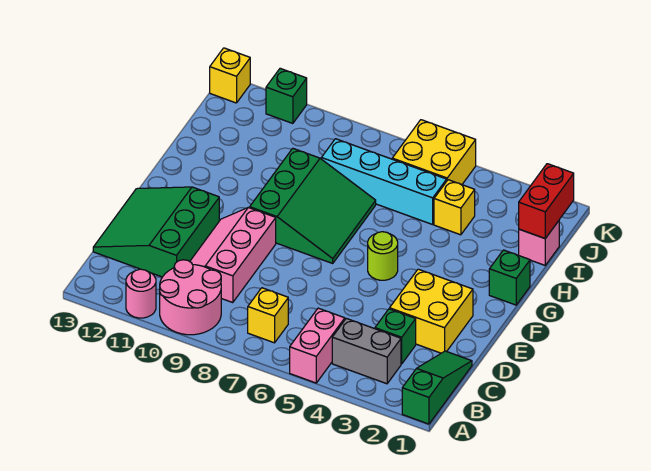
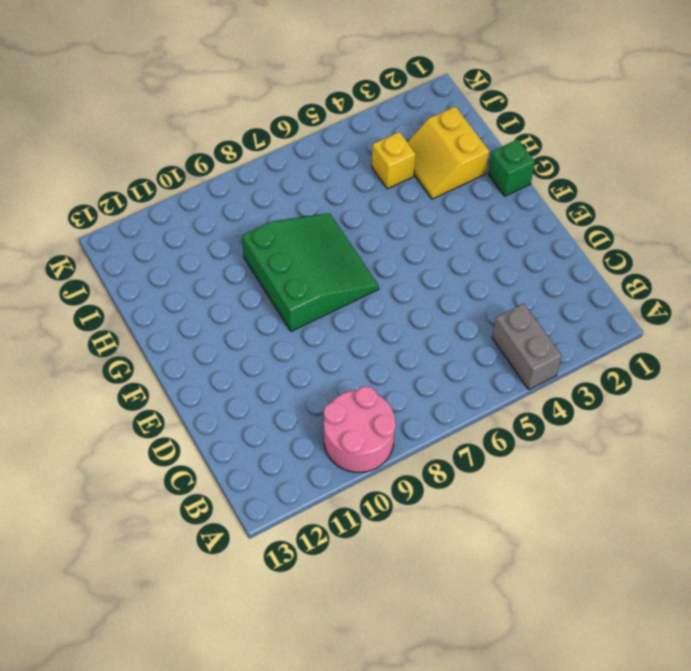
grey brick A4:B4 level 1 -> grey brick B3:B4 level 1
yellow slope H2:I3 level 1 top 2 -> none
none -> green slope A1:C1 level 1 top A
none -> pink brick A5:B5 level 1
none -> pink round brick A11 level 1

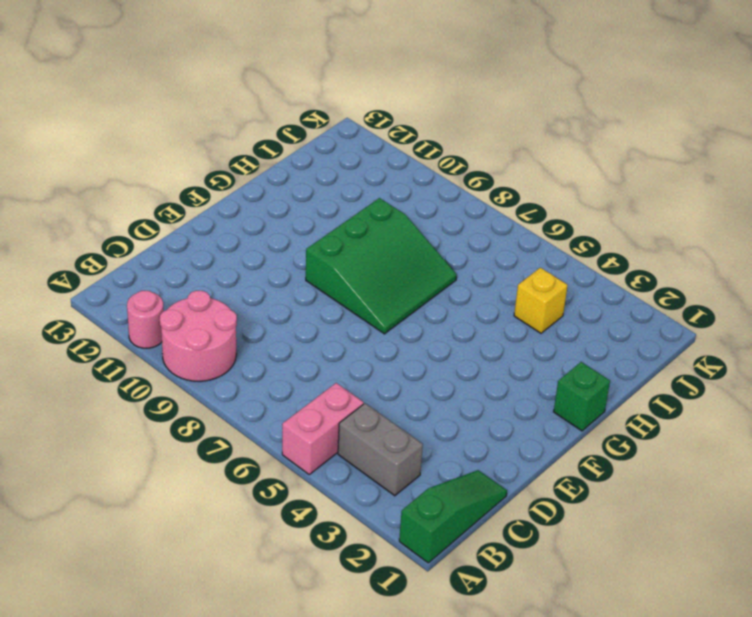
none -> yellow brick B7 level 1
none -> green brick C3 level 1
none -> pink slope C9:E10 level 1 top 9

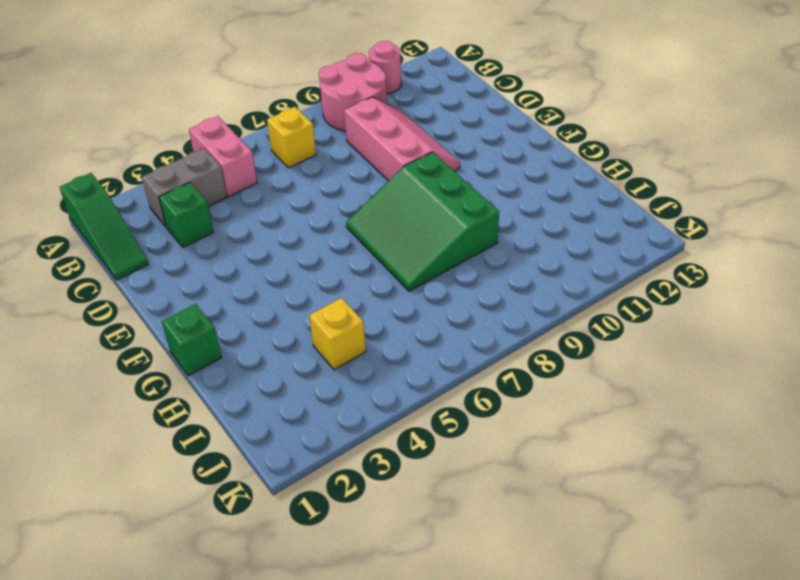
none -> green slope C11:E13 level 1 top 11
none -> yellow brick D2:E3 level 1
none -> lime round brick F5 level 1

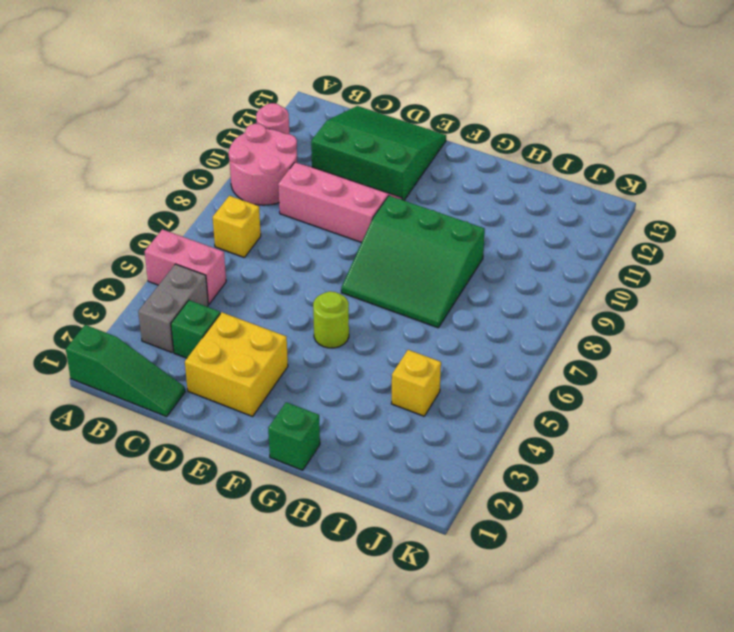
none -> pink brick I1 level 1
none -> cyan brick I5:I8 level 1
none -> yellow brick J5:K6 level 1

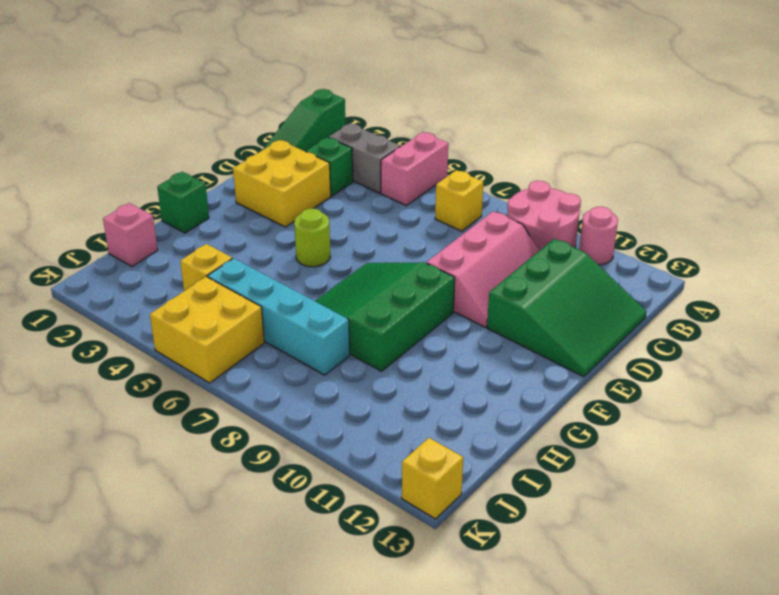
none -> green brick K11 level 1
none -> red brick I1:J1 level 2

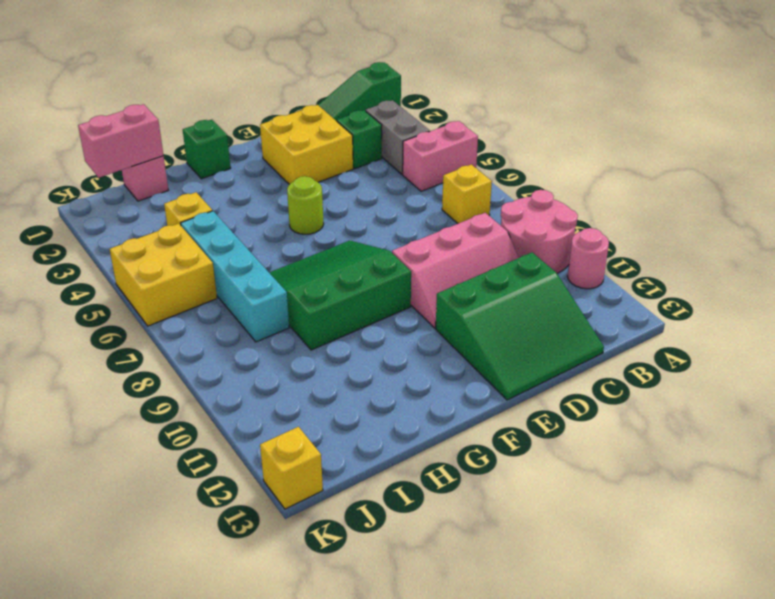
pink brick I1:J1 level 2 -> red brick I1:J1 level 2
none -> green brick K11 level 1

